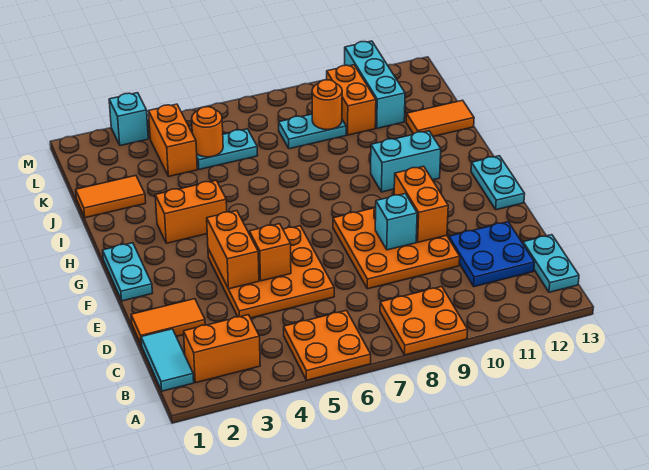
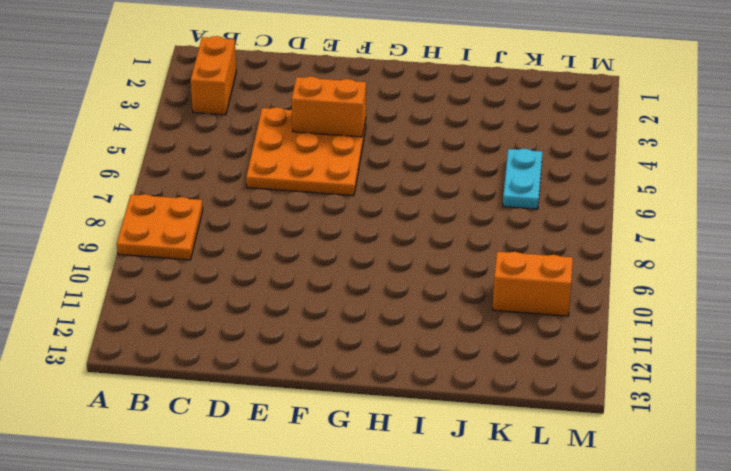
none -> orange plate A5:B6 level 1
none -> cyan tile B1:C1 level 1
none -> cyan plate B13:C13 level 1

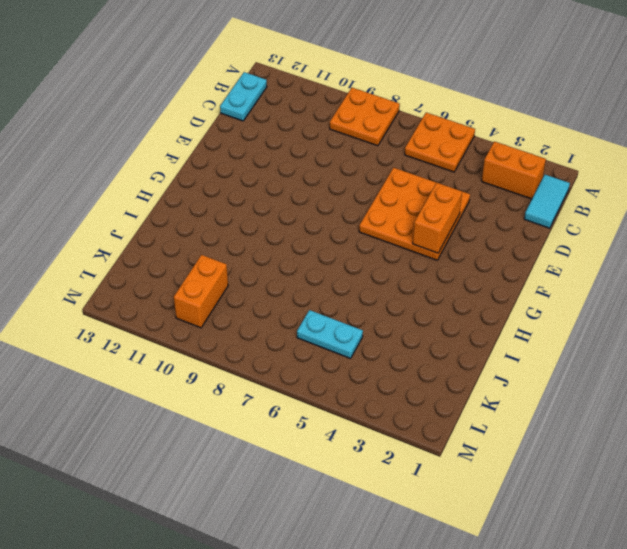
none -> blue plate C11:D12 level 1
none -> orange tile D1:D2 level 1
none -> orange plate D8:F10 level 1

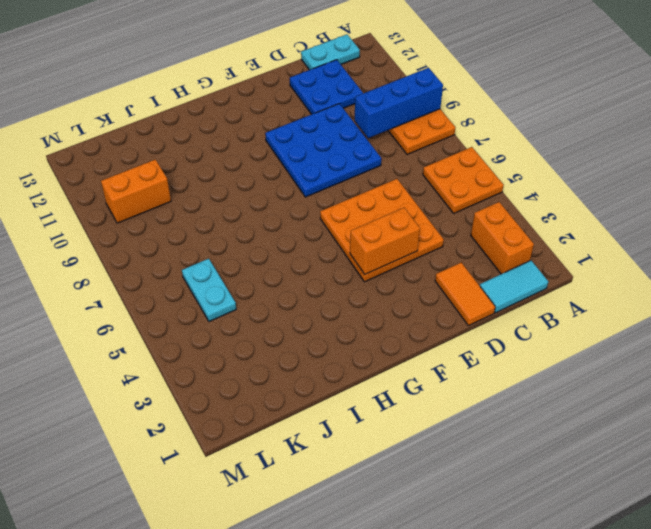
blue brick A9:C9 level 2 -> none
blue plate D8:F10 level 1 -> orange plate D8:F10 level 1
none -> cyan plate F1:G1 level 1
none -> cyan plate F13:G13 level 1
none -> orange brick H3:H4 level 1

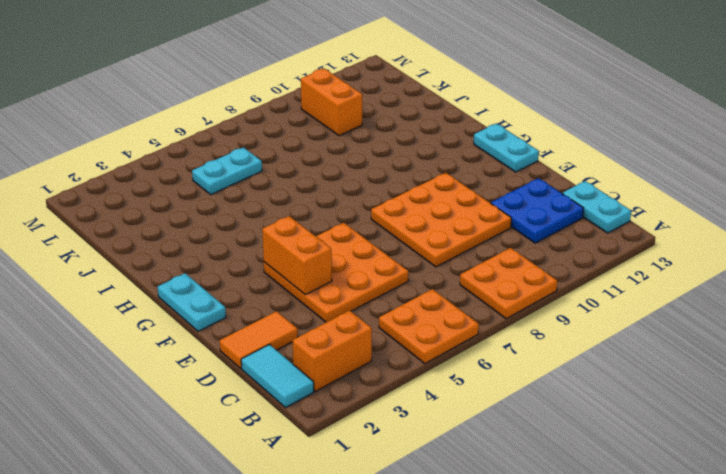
none -> orange brick H3:H4 level 1
none -> cyan brick H10:H11 level 1
none -> orange tile J1:J2 level 1

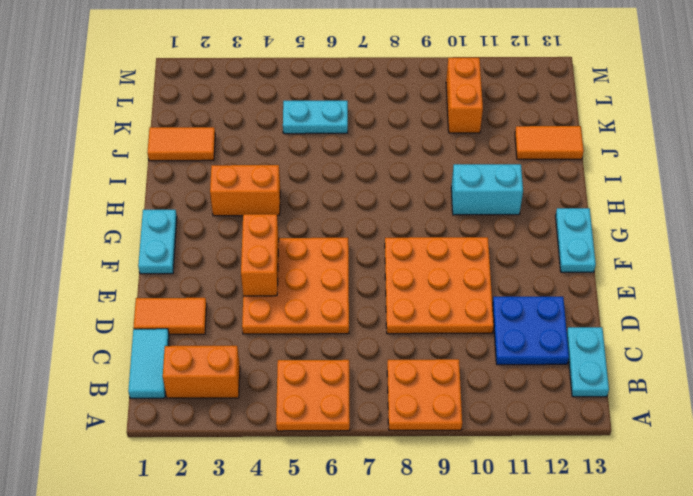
none -> orange brick K4:L4 level 1
none -> cyan plate K8:K9 level 1
none -> cyan brick K11:M11 level 1

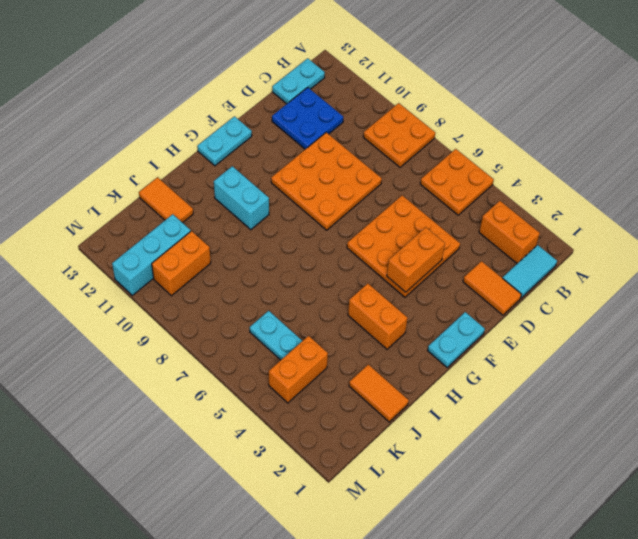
none -> cyan plate K8:K9 level 1
none -> cyan brick M3 level 1
none -> orange brick E5 level 2

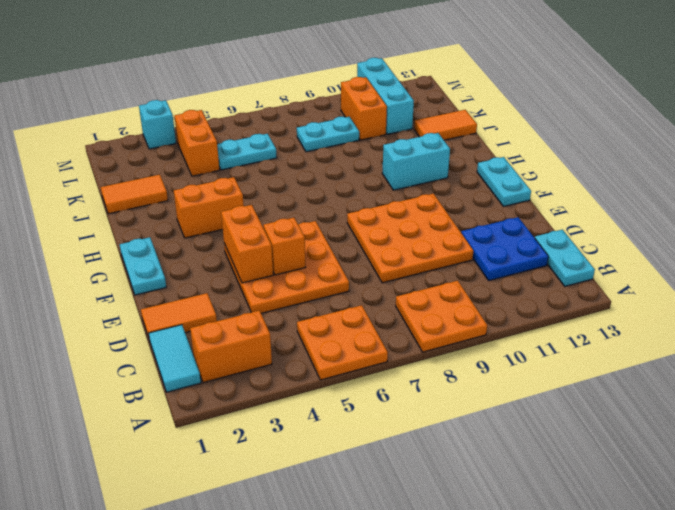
none -> cyan brick E9 level 2
none -> orange brick E10:F10 level 2
none -> orange round brick K5 level 2

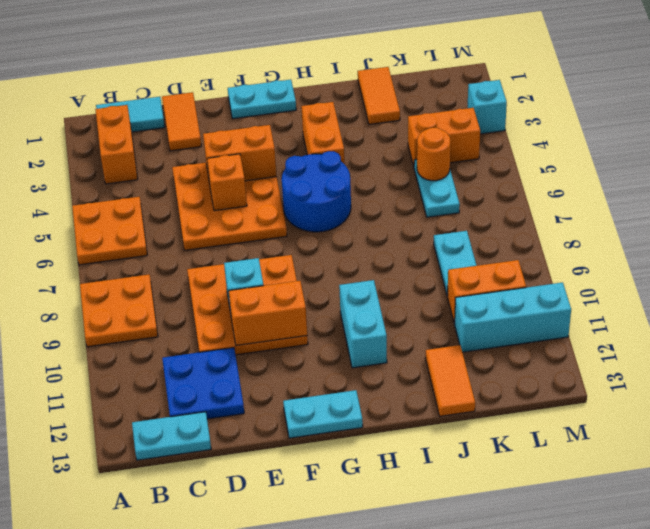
blue round brick G5:H6 level 1 -> none
none -> orange round brick K9 level 2

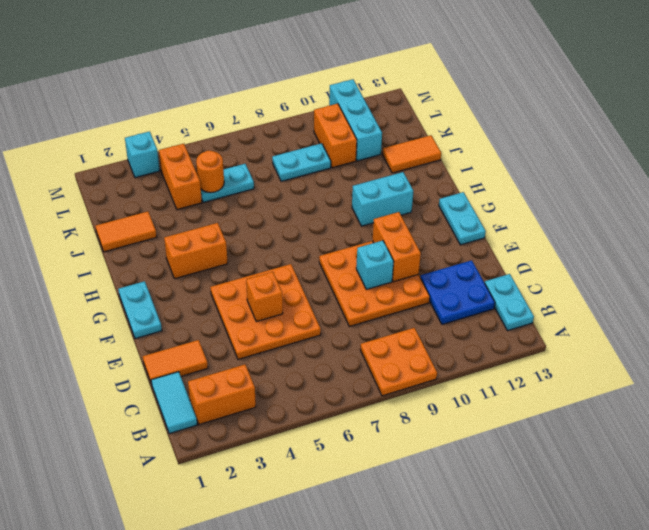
none -> orange plate A5:B6 level 1
none -> orange brick E4:F4 level 2
none -> orange round brick K9 level 2

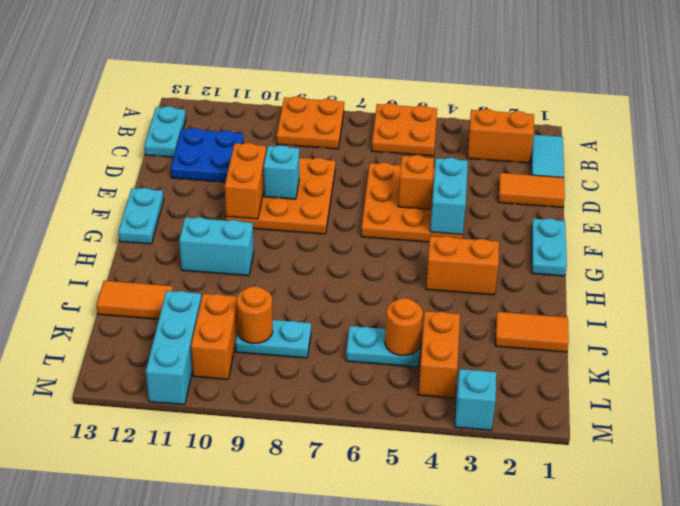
cyan brick E4:F4 level 2 -> orange brick E4:F4 level 2

